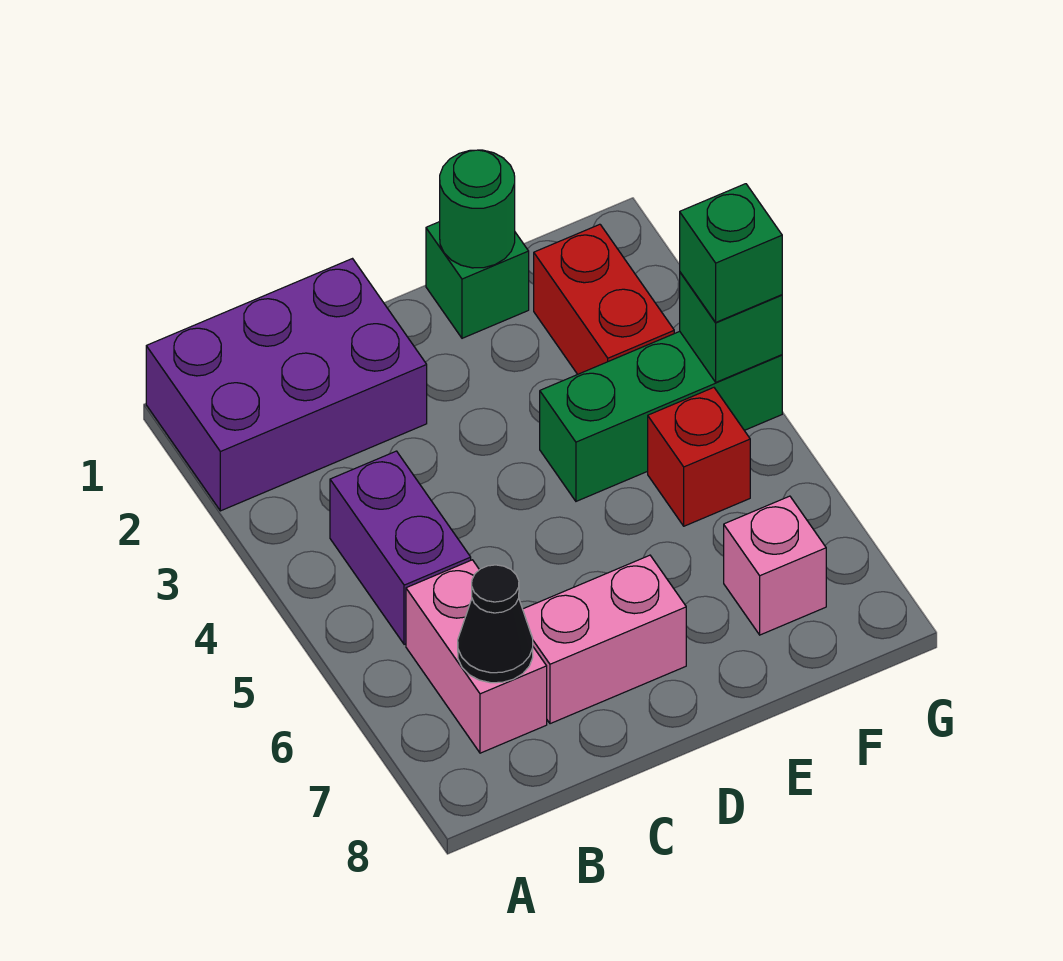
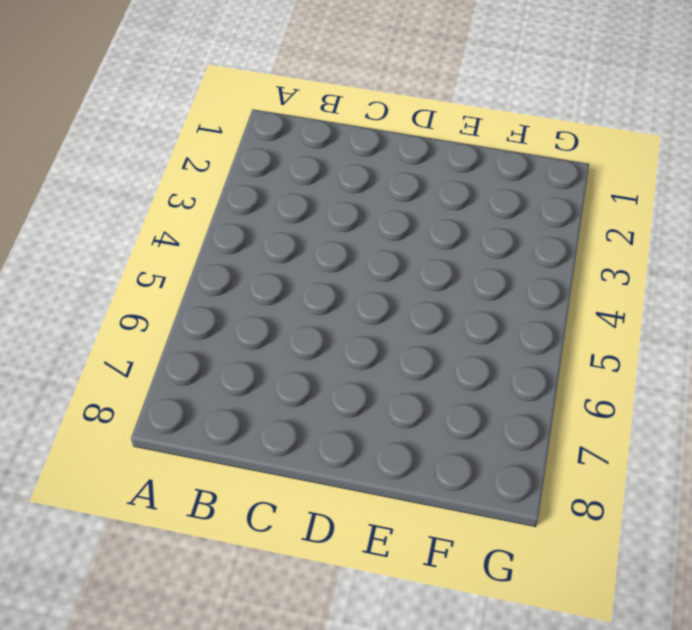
none -> purple brick A1:C2 level 1
none -> purple brick B4:B5 level 1
none -> pink brick B6:B7 level 1

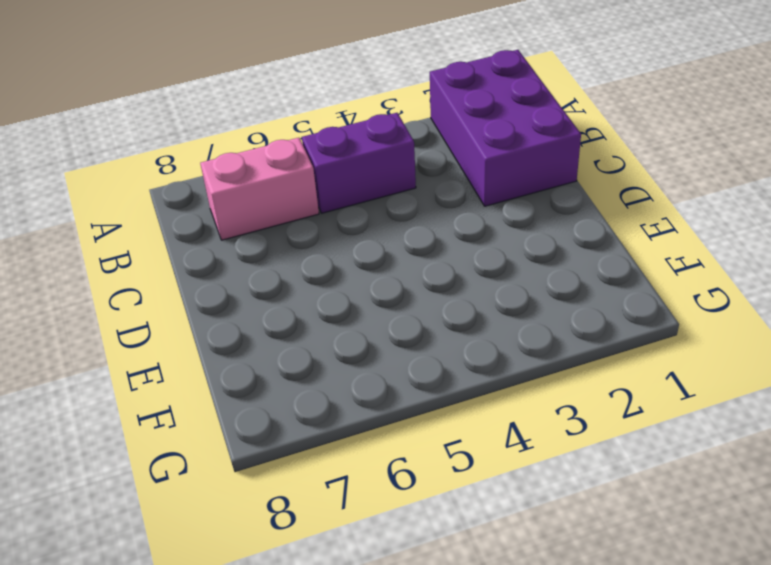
none -> pink brick C7:D7 level 1
none -> green brick E1 level 1
none -> green brick E4:G4 level 1

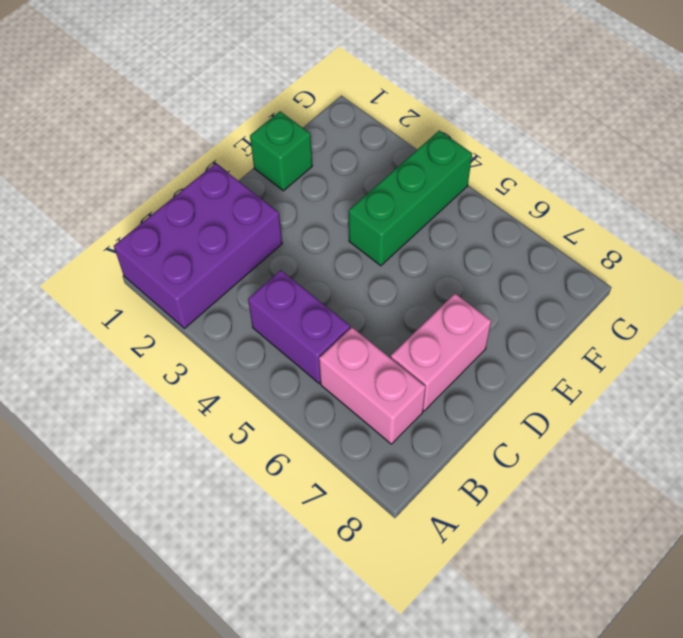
none -> red brick F2:F3 level 1
none -> red brick F5 level 1
none -> pink brick F7 level 1

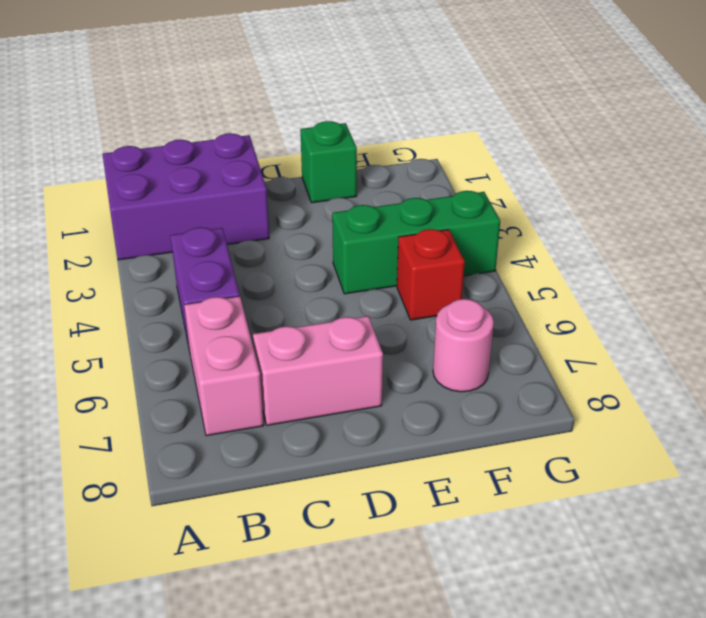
pink round brick F7 level 1 -> pink brick F7 level 1
none -> red brick F2:F3 level 1
none -> black cone B7 level 2
none -> green round brick E1 level 2

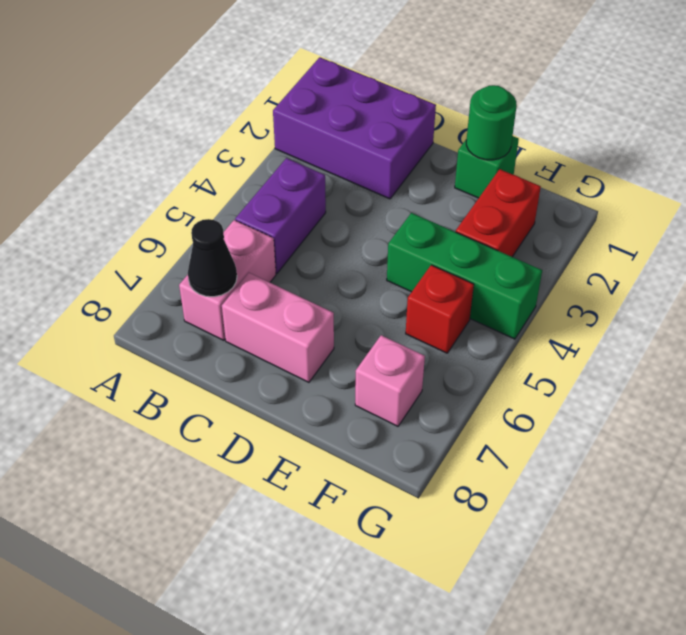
none -> green brick G4 level 2
none -> green brick G4 level 3

